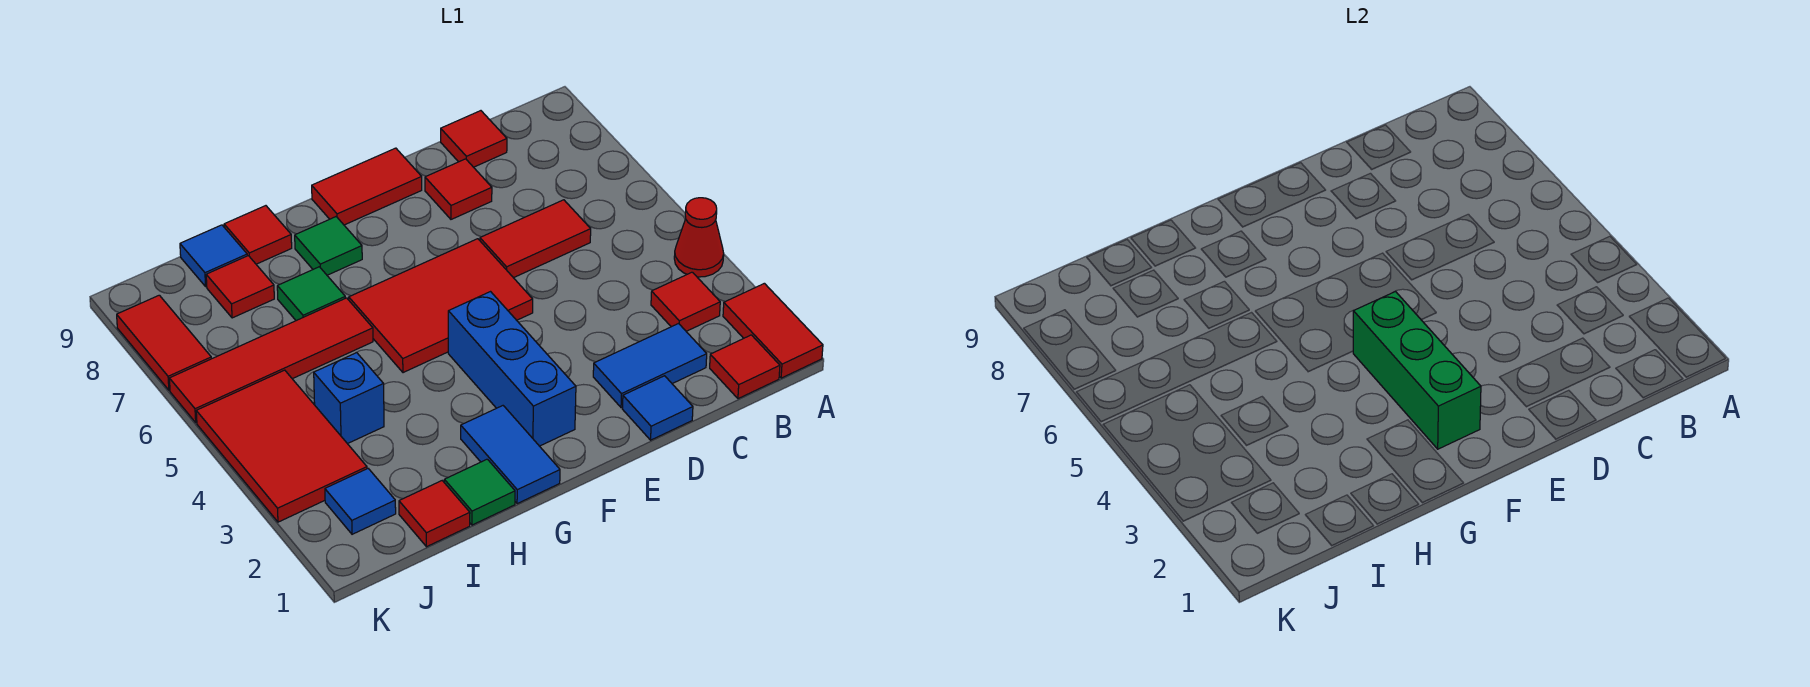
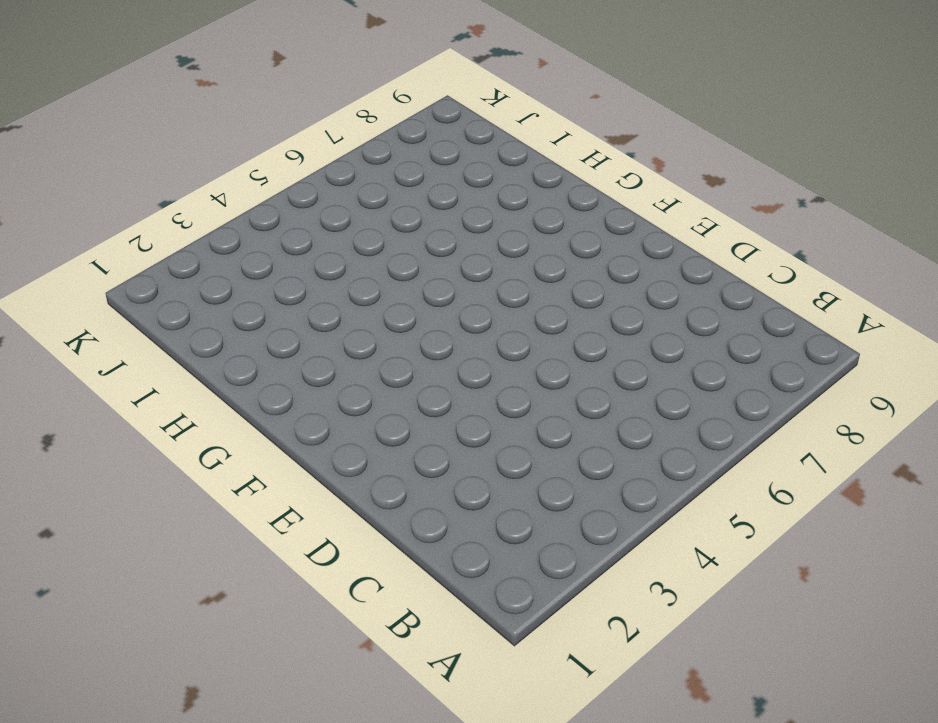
none -> red tile A1:A2 level 1
none -> red cone A4 level 1
none -> red tile B1 level 1

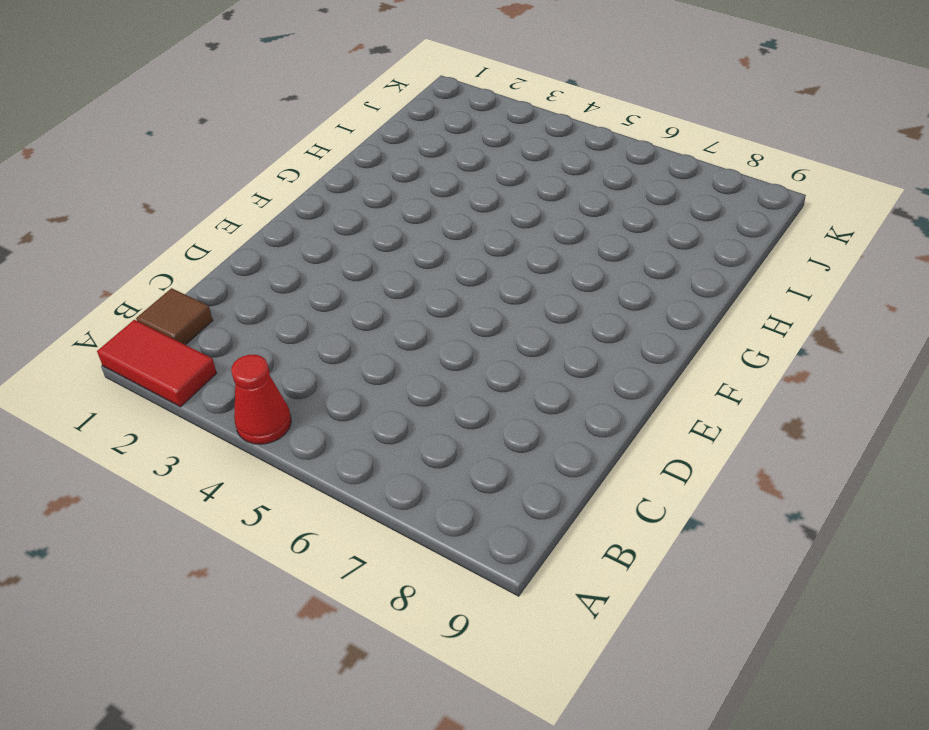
brown tile B1 level 1 -> red tile B1 level 1
none -> red tile B3 level 1
none -> blue tile C2:D2 level 1
none -> red tile C6:D6 level 1

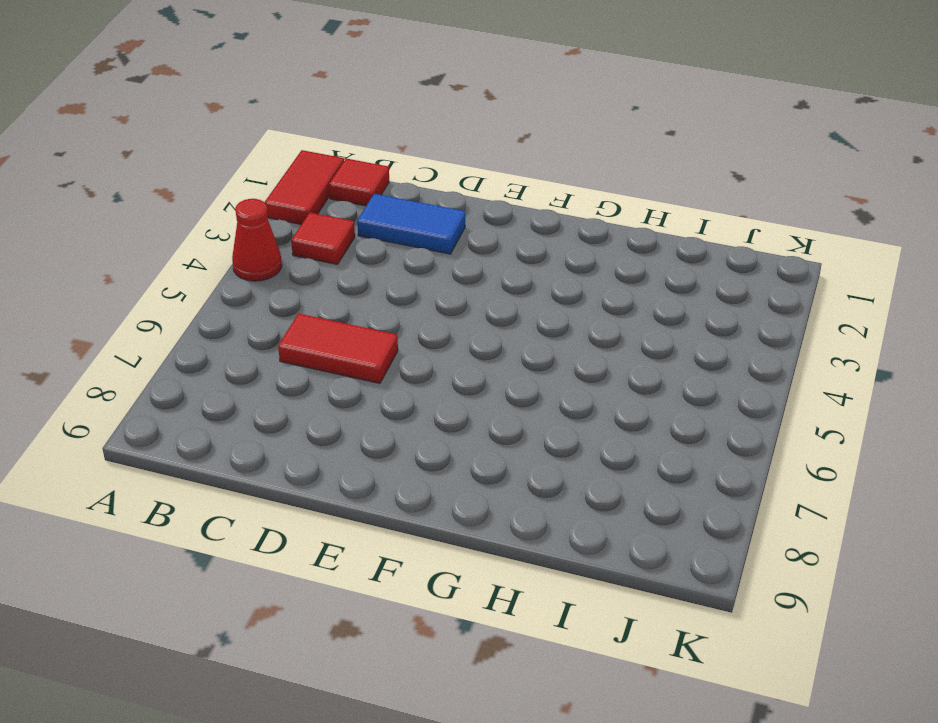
none -> red tile C9 level 1
none -> blue tile D1 level 1
none -> red tile D8 level 1

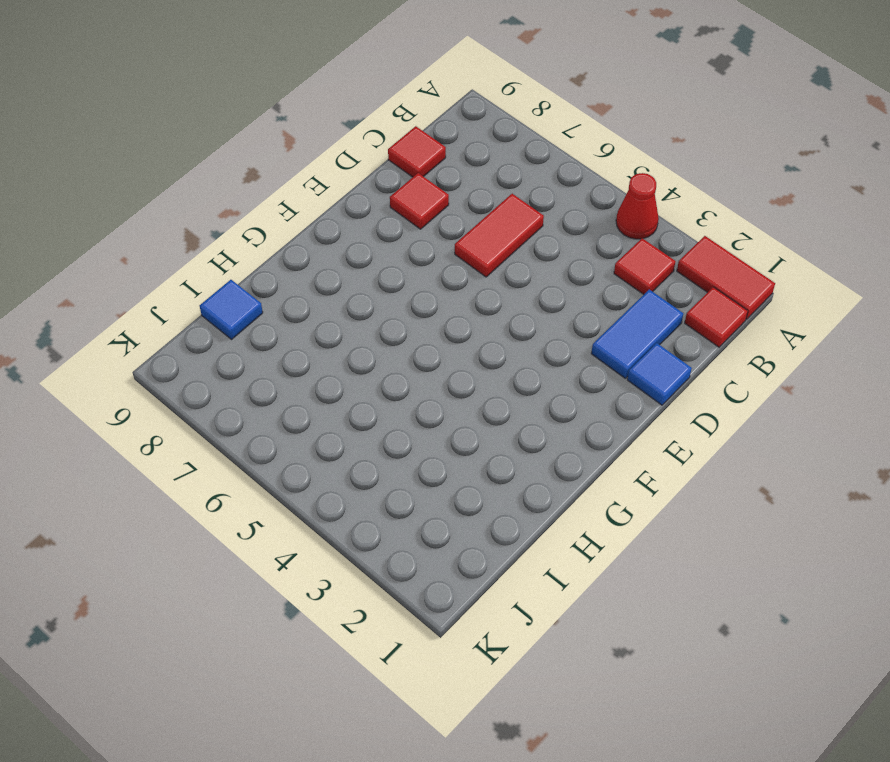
none -> red tile E5:G6 level 1
none -> red tile E9:F9 level 1
none -> blue brick F2:F4 level 1

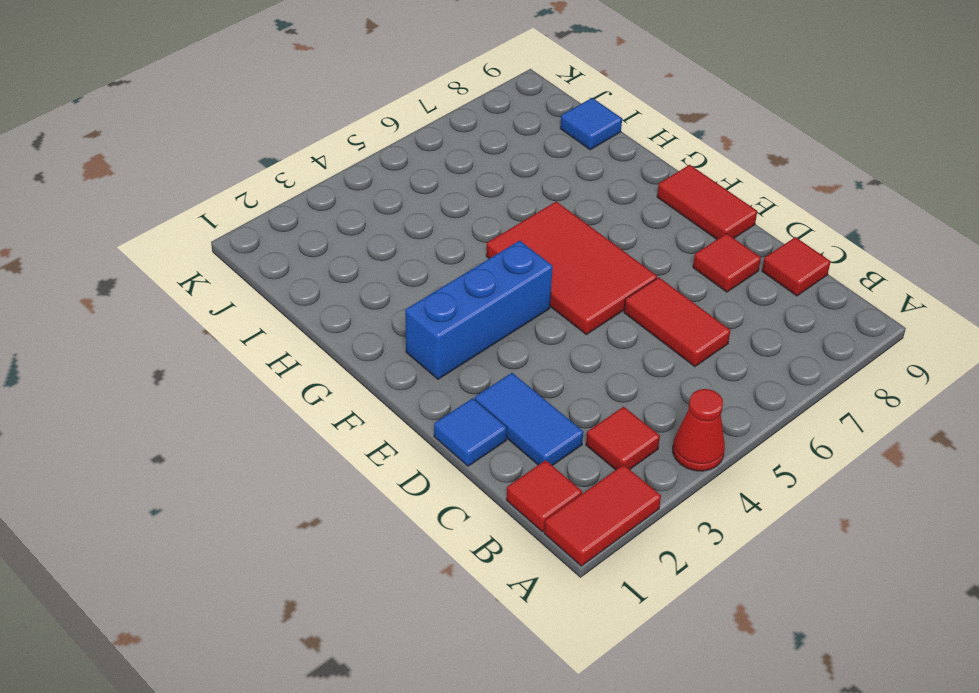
none -> blue tile G1:G2 level 1
none -> green tile G8 level 1
none -> green tile H1 level 1

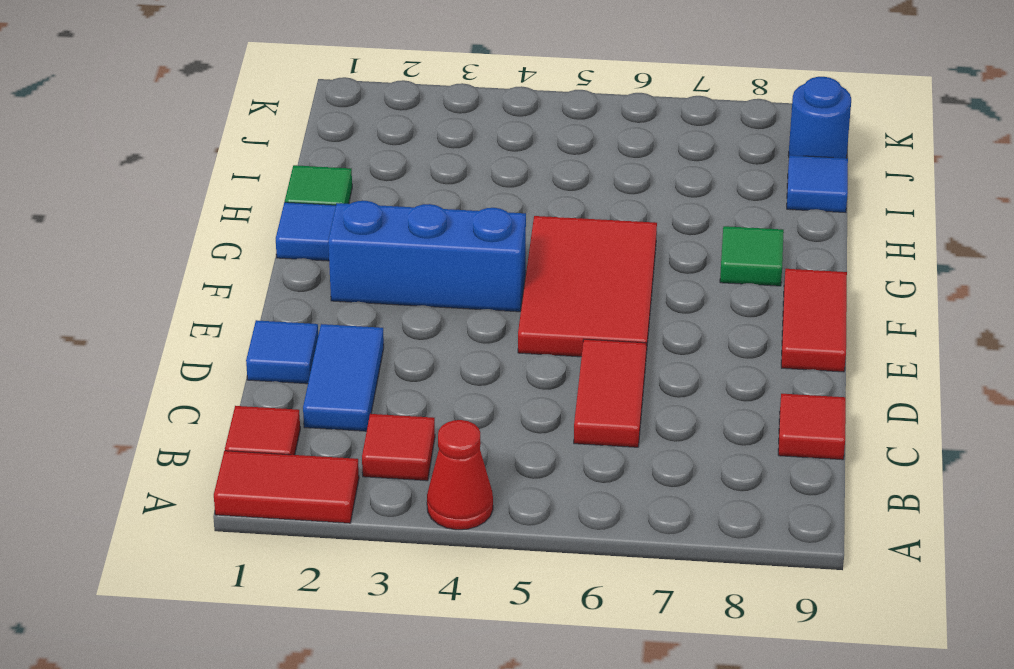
blue round brick J9 level 1 -> none
none -> red tile D8 level 1
none -> red tile H6:K6 level 1
none -> green tile H7 level 1

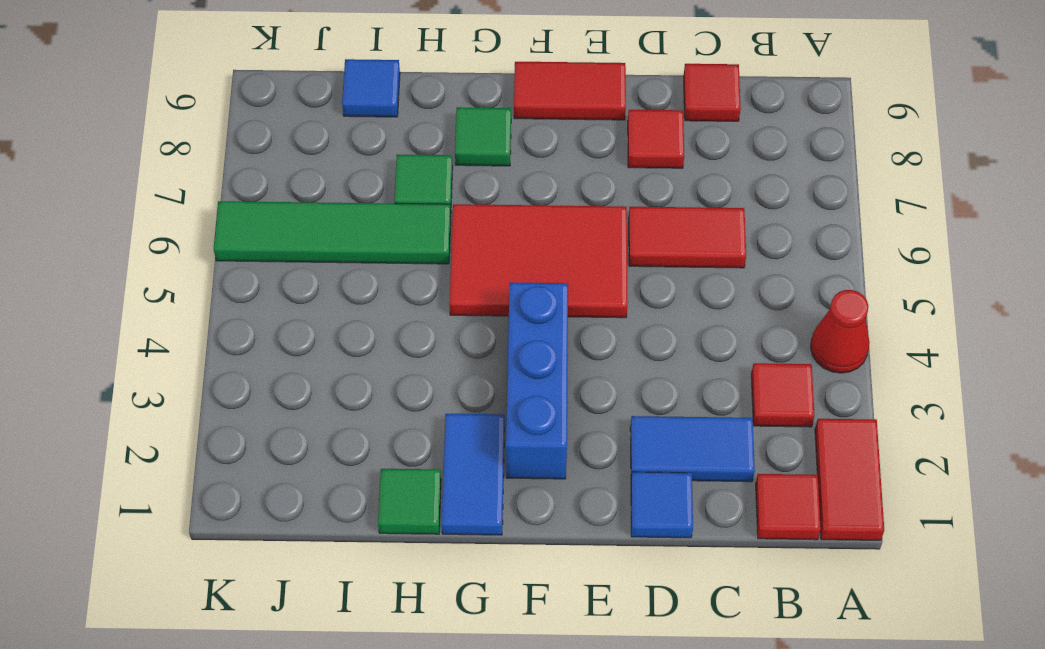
green tile H6:K6 level 1 -> red tile H6:K6 level 1
none -> red tile H9 level 1
none -> red tile I1 level 1
none -> blue brick I4 level 1

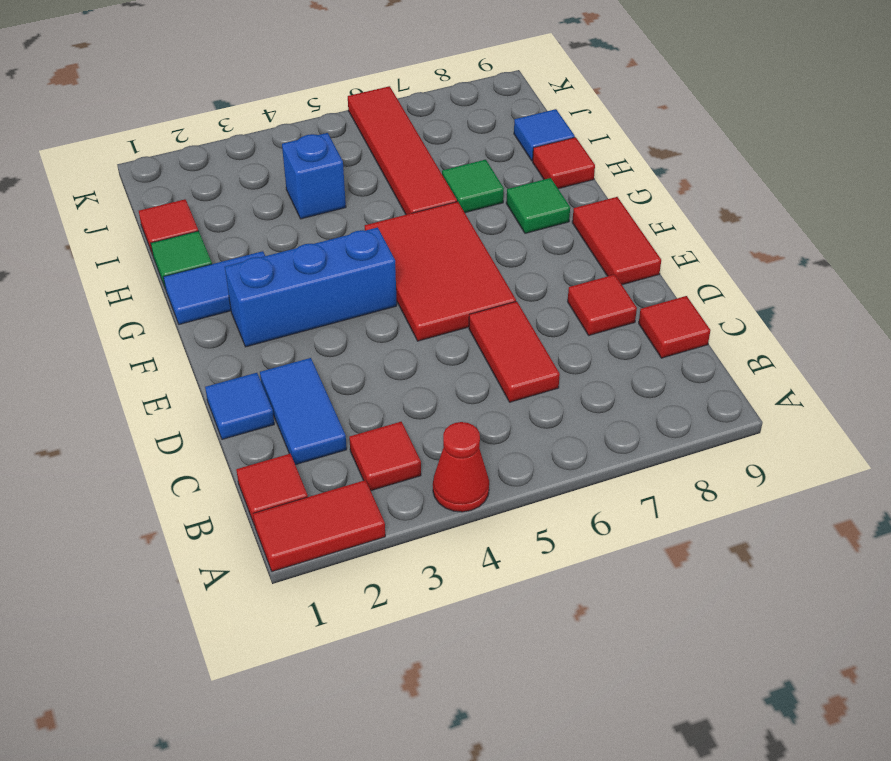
none -> red tile I8 level 1
none -> blue tile J2 level 1
none -> red tile J3:K5 level 1

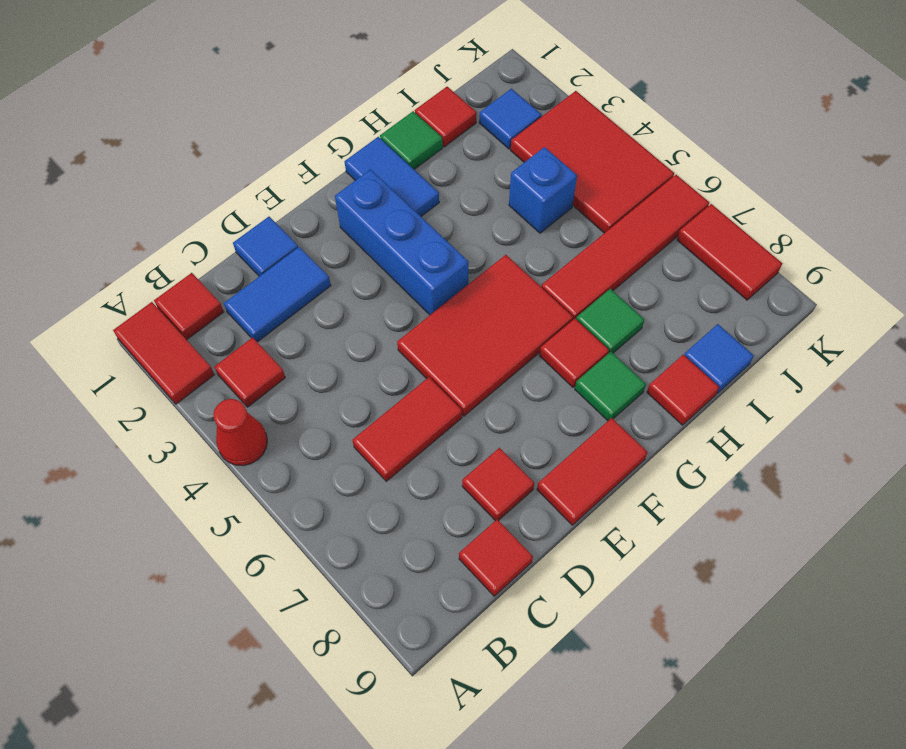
red tile G7 level 1 -> red tile I8 level 1
none -> green brick F2:F4 level 2

